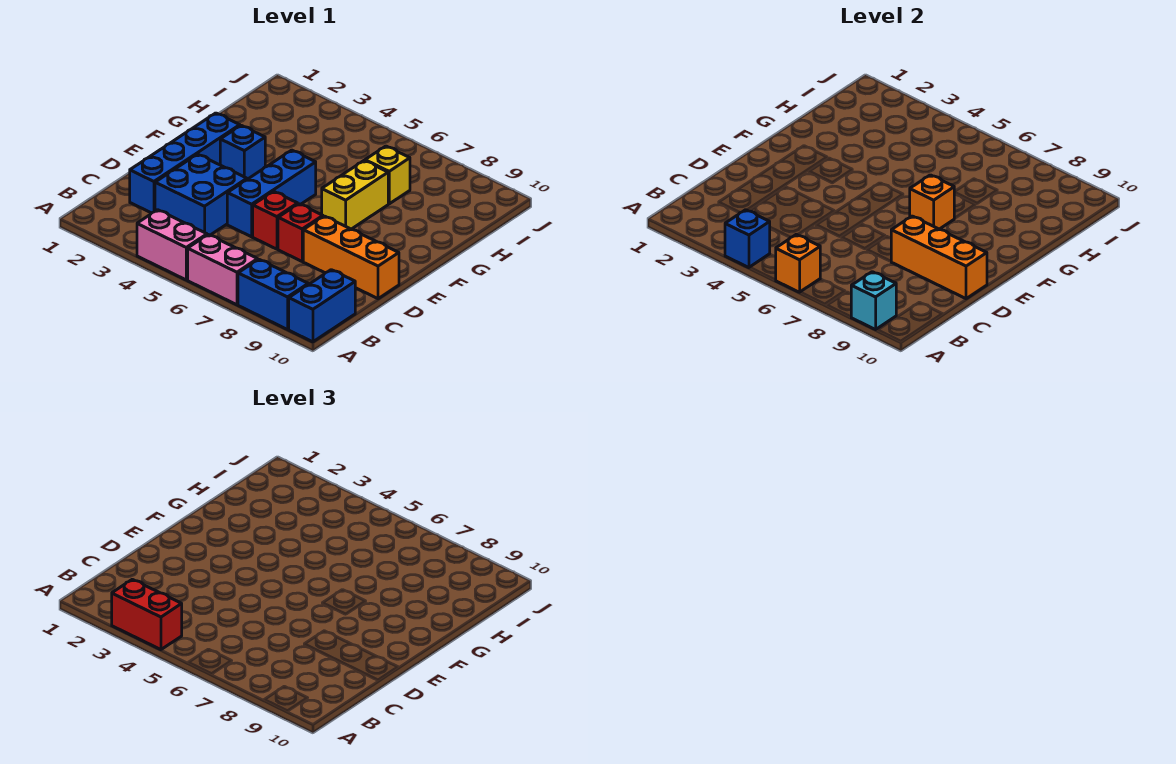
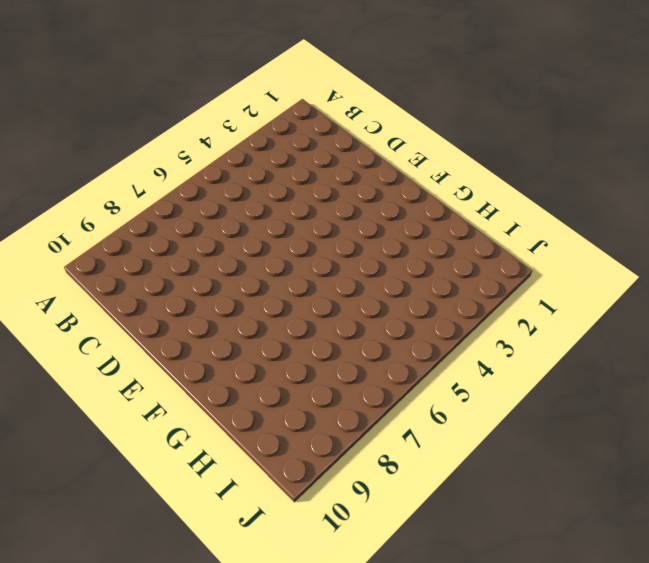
none -> pink brick A4:A5 level 1
none -> pink brick A6:A7 level 1
none -> blue brick A8:A9 level 1

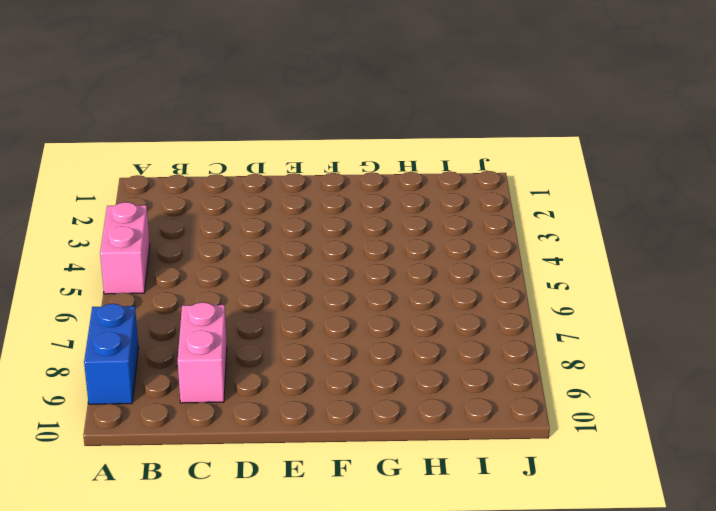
pink brick C8:C9 level 1 -> pink brick A6:A7 level 1
none -> blue brick A10:B10 level 1
none -> blue brick C2:F2 level 1
none -> blue brick C3:D4 level 1

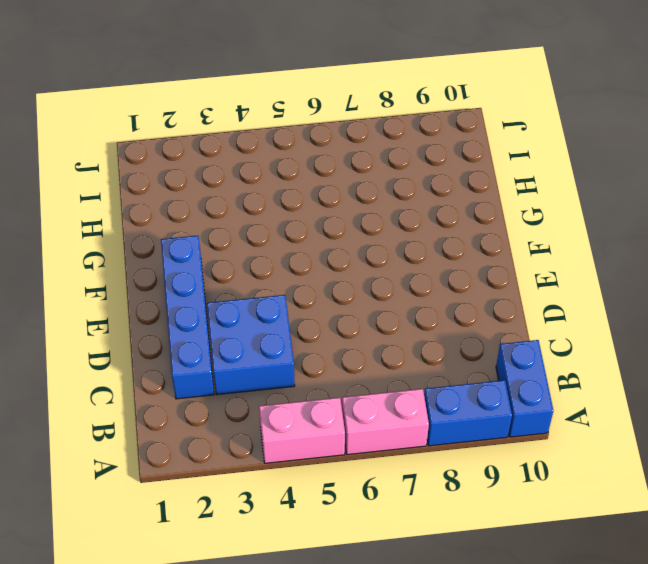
none -> blue brick D5:F5 level 1
none -> red brick D6 level 1
none -> red brick D7 level 1

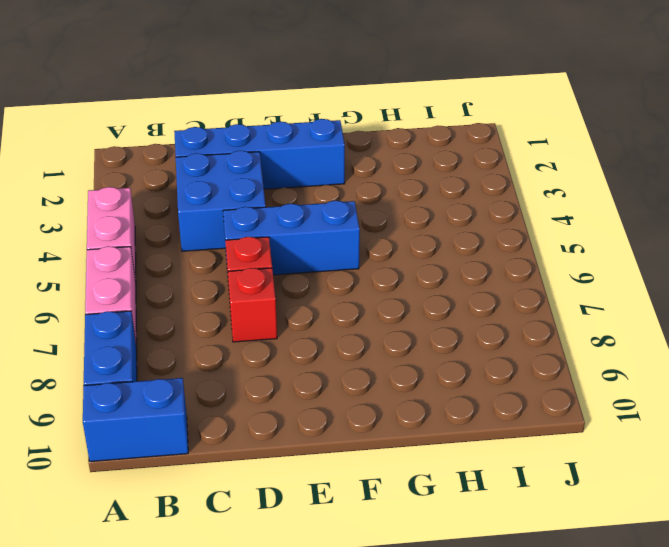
none -> orange brick D8:D10 level 1
none -> blue brick F3 level 1
none -> yellow brick F7:G7 level 1

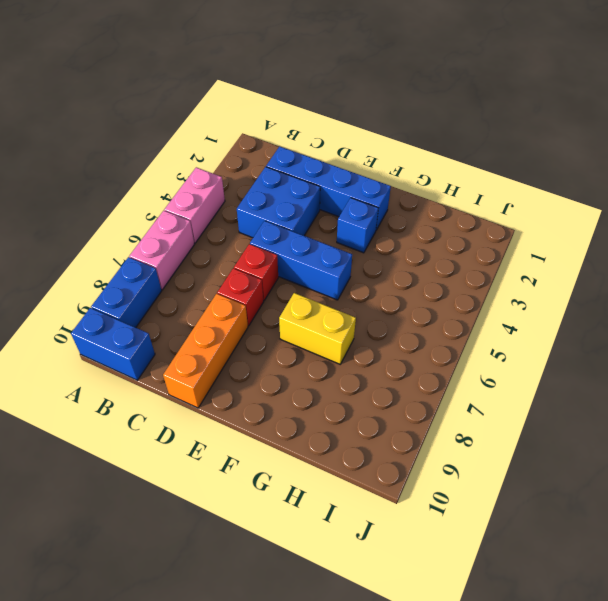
none -> yellow brick H7 level 1
none -> blue brick A4 level 2
none -> orange brick A6 level 2

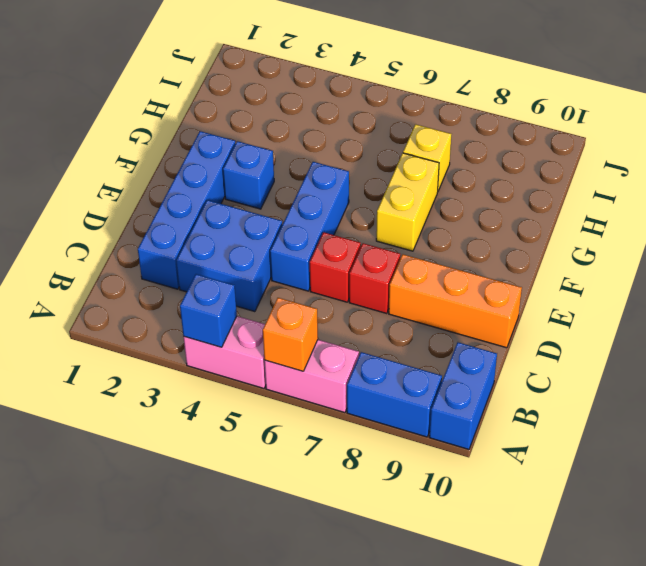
none -> cyan brick A9 level 2
none -> orange brick D8:D10 level 2
none -> orange brick F7 level 2

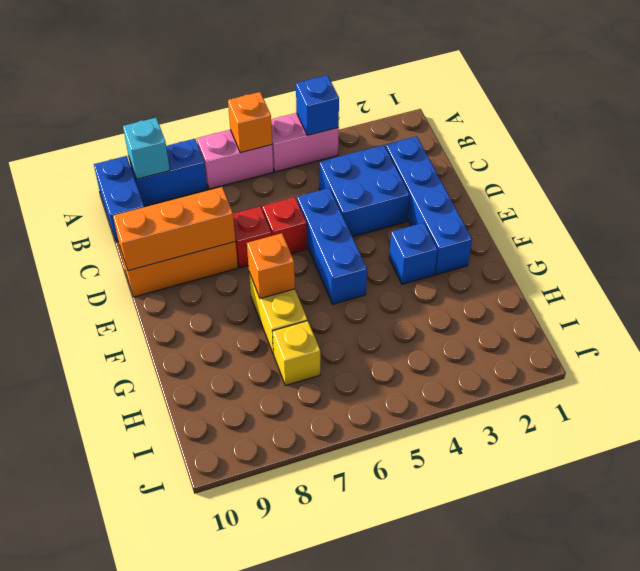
none -> red brick A3:A4 level 3

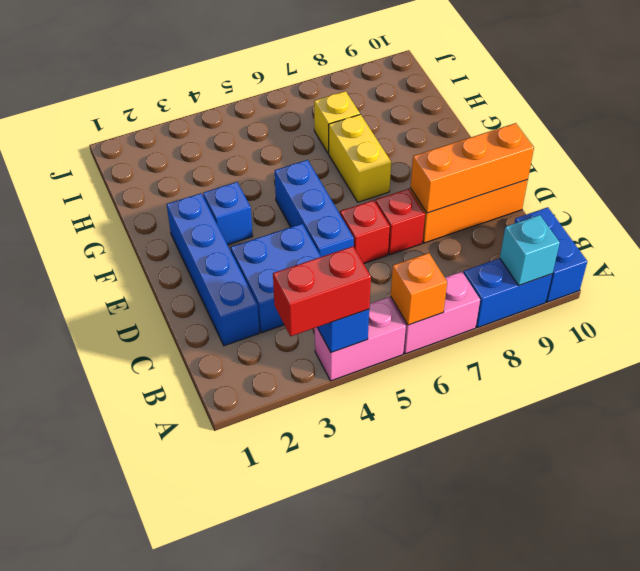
none -> orange brick F7 level 2

